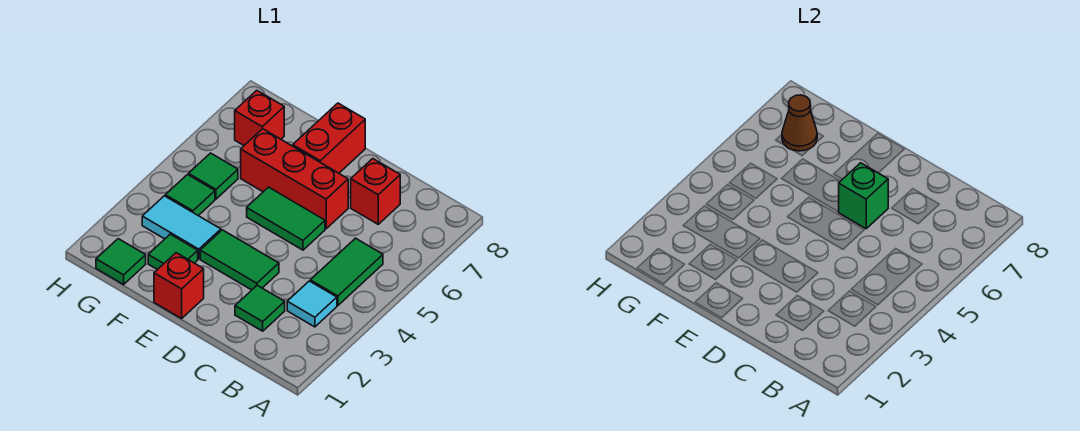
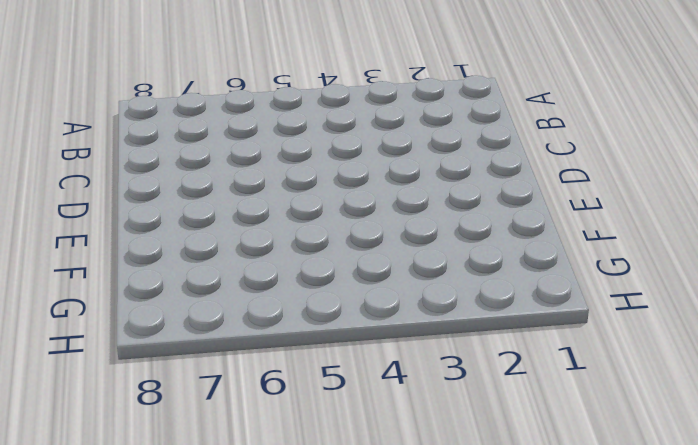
none -> cyan tile B3 level 1
none -> green tile B4:B5 level 1
none -> green tile C2 level 1

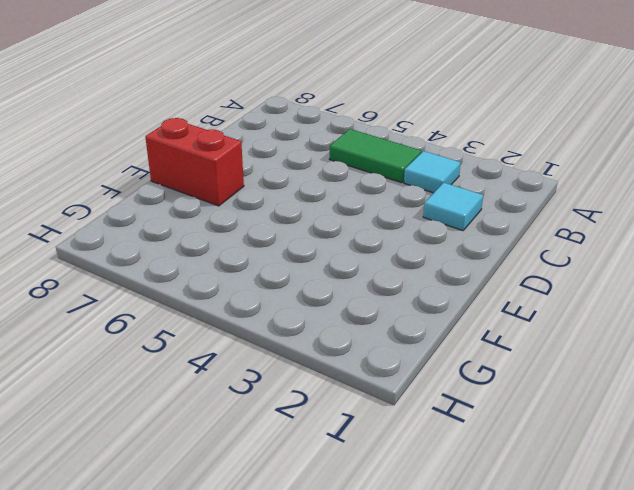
cyan tile C2 level 1 -> green tile C2 level 1
none -> red brick C7 level 1
none -> green tile D3:E3 level 1
none -> green tile D5:E5 level 1

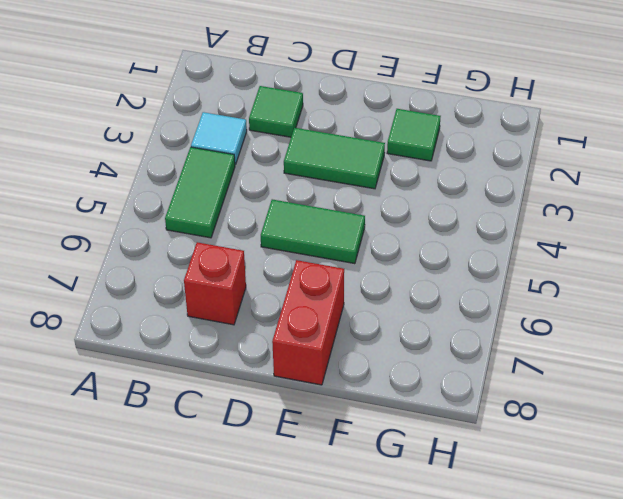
none -> red brick D6:F6 level 1
none -> red brick E1 level 1
none -> cyan tile F3:G3 level 1

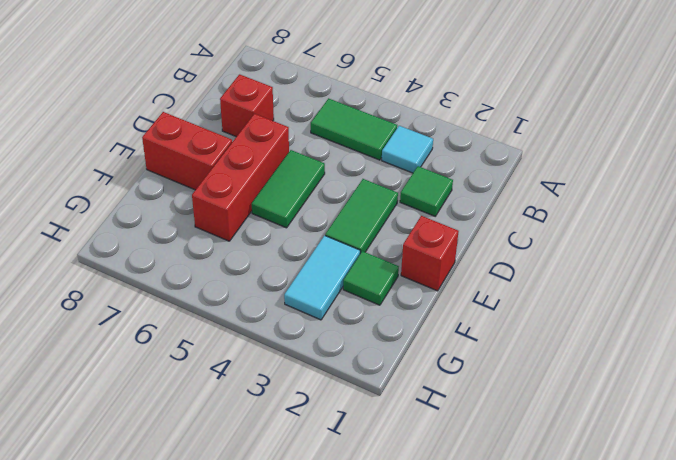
none -> green tile G1 level 1
none -> green tile G4 level 1
none -> green tile G5 level 1

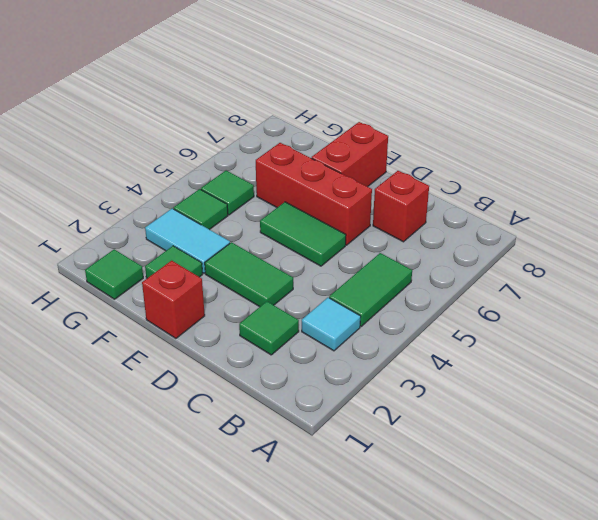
none -> red brick G7 level 1
none -> green brick D6 level 2
none -> brown cone G7 level 2

